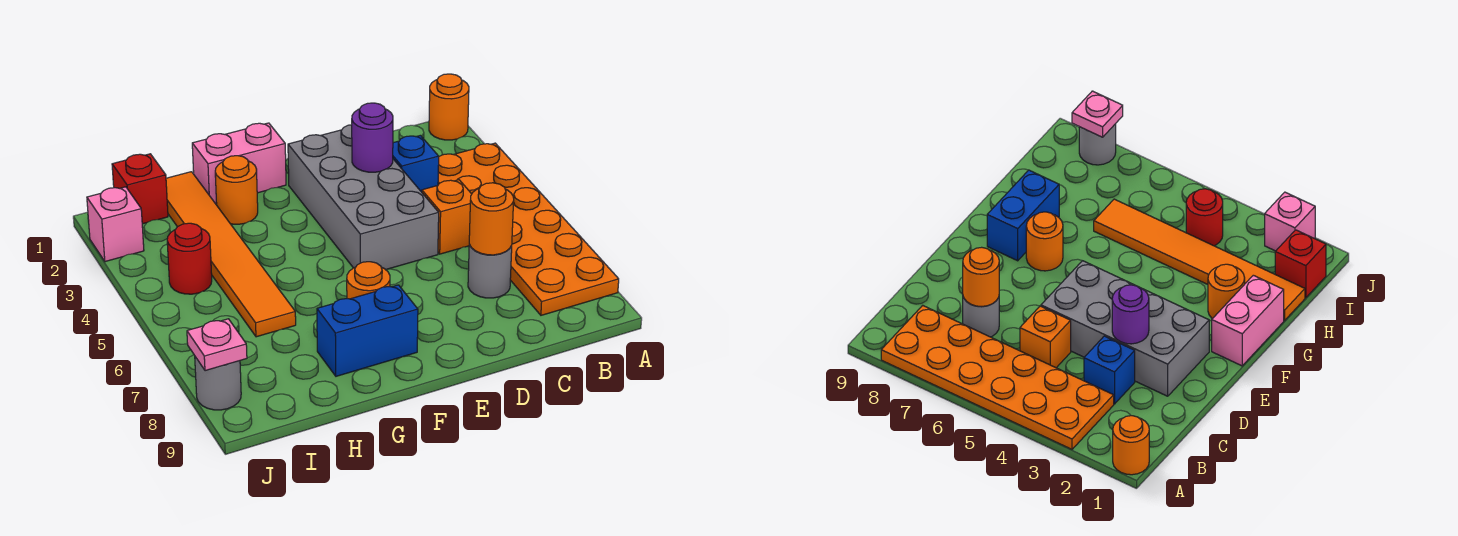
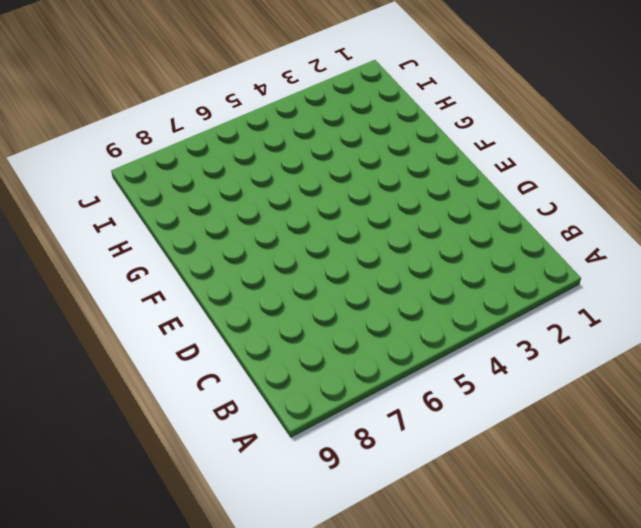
none -> orange round brick A1 level 1
none -> orange plate A3:B8 level 1
none -> blue brick C3 level 1

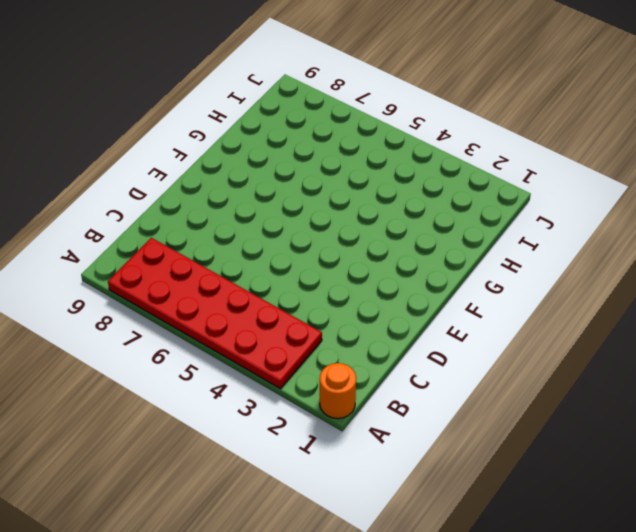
red plate A3:B8 level 1 -> orange plate A3:B8 level 1
none -> blue brick C3 level 1
none -> orange brick C5 level 1
none -> grey round brick C7 level 1

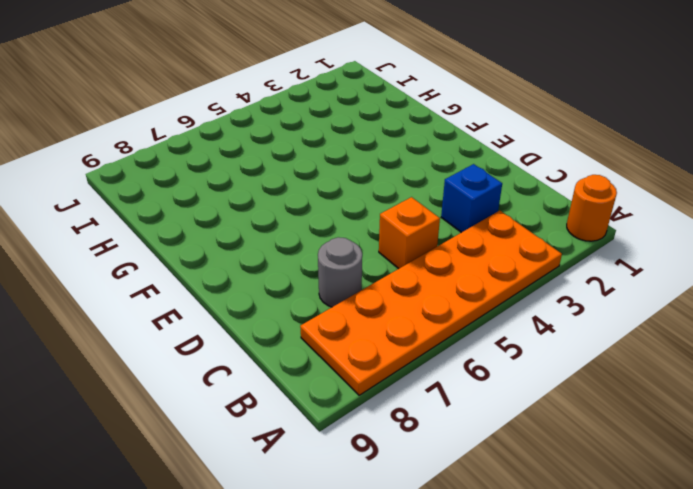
none -> grey brick D2:E5 level 1
none -> pink brick F1:G1 level 1
none -> orange round brick F7 level 1

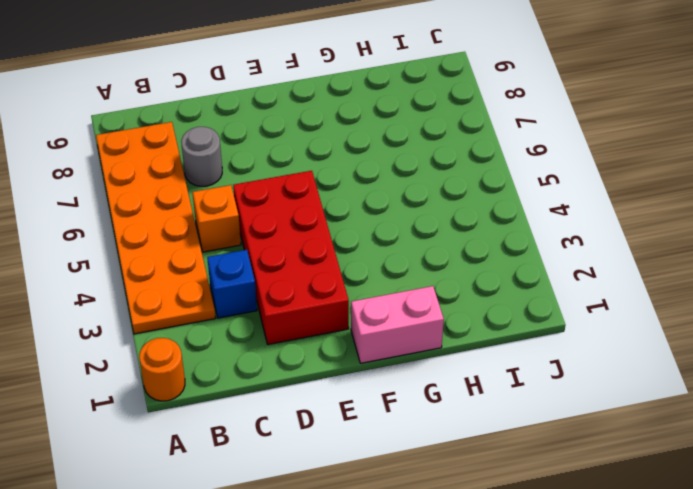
red brick D2:E5 level 1 -> grey brick D2:E5 level 1
none -> orange round brick F7 level 1
none -> blue brick F8:G8 level 1
none -> orange round brick G2 level 1

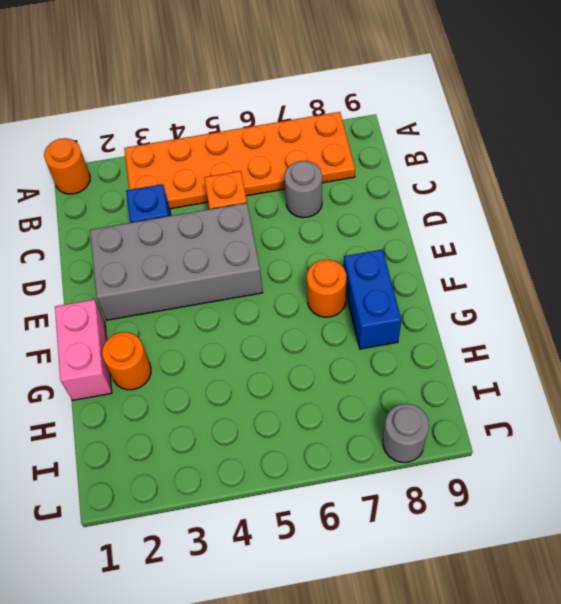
none -> orange tile H1:H6 level 1
none -> red brick I1 level 1
none -> red round brick I4 level 1

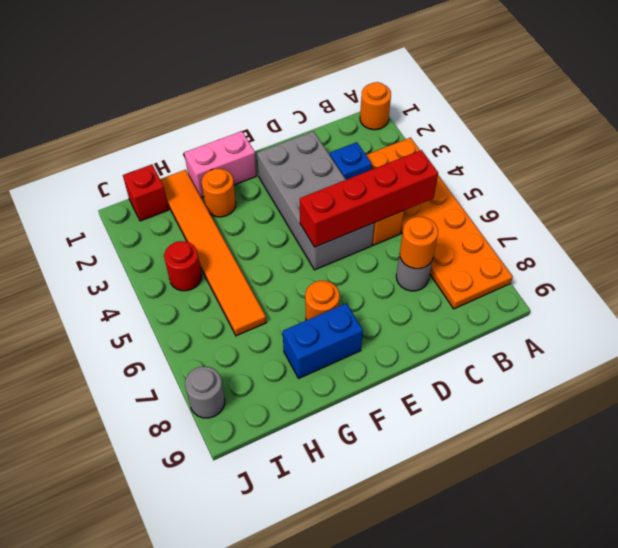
red brick B5:E5 level 2 -> none
none -> pink brick J2 level 1
none -> purple round brick D3 level 2
none -> pink plate J8 level 2

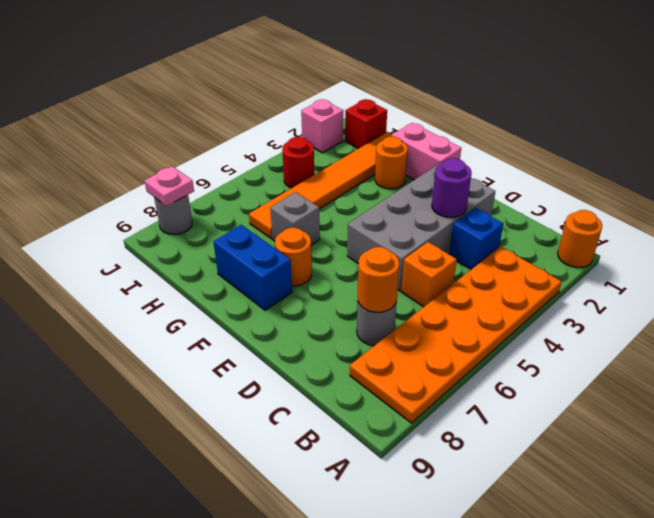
grey brick G6 level 1 -> none

